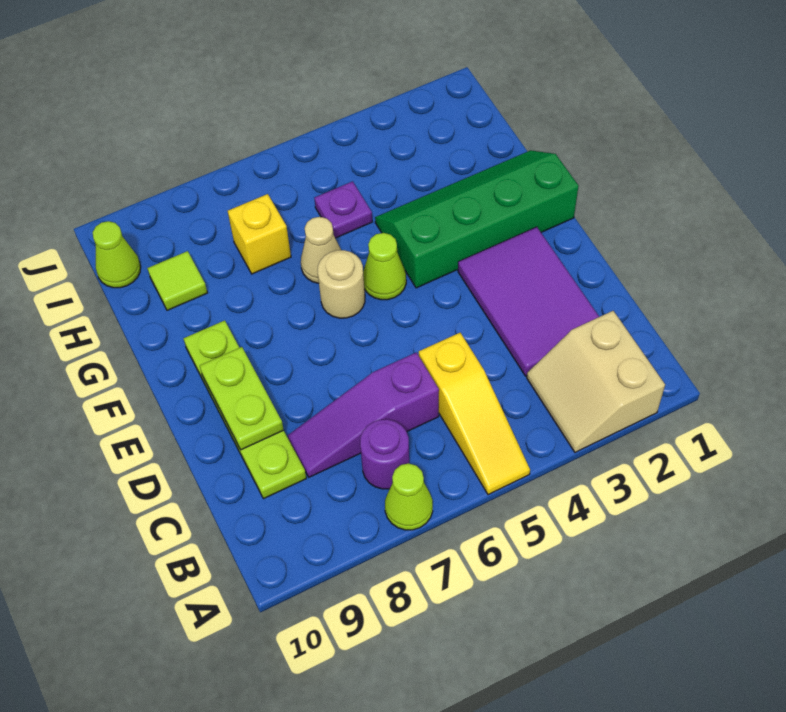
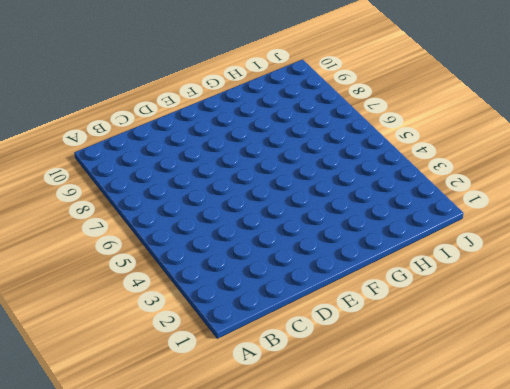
none -> tan slope A2:B3 level 1 top 2
none -> yellow slope A5:C5 level 1 top C
none -> lime cone A7 level 1

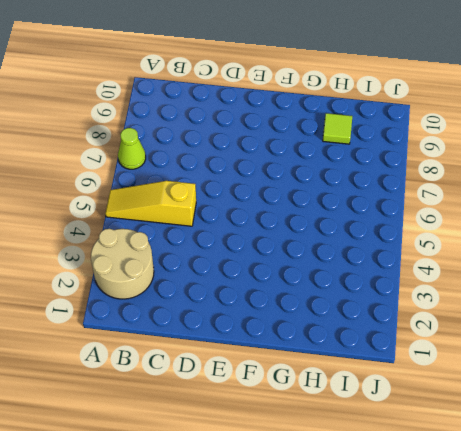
tan round brick A2:B3 level 1 -> tan slope A2:B3 level 1 top 2
none -> purple round brick B7 level 1
none -> purple tile C2:E3 level 1
none -> purple slope C6:C8 level 1 top 6

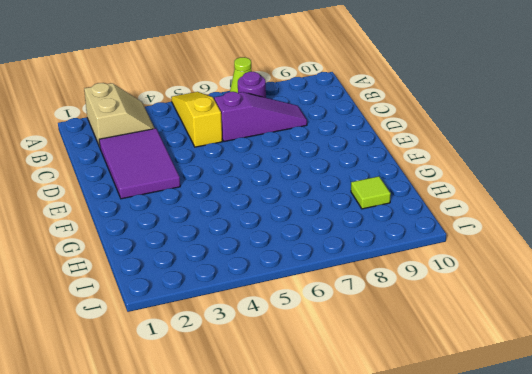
none -> lime plate C9:F9 level 1
none -> green slope F1:G4 level 1 top F
none -> lime cone F5 level 1

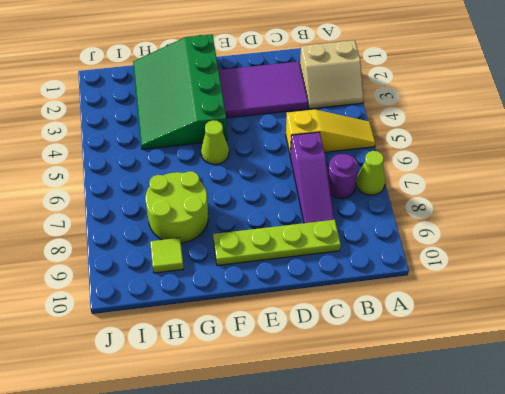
green slope F1:H4 level 1 top F -> green slope F1:G4 level 1 top F
lime round brick G7:H8 level 1 -> yellow brick H7 level 1
none -> tan round brick F6 level 1
none -> tan cone G6 level 1
none -> purple plate H5 level 1

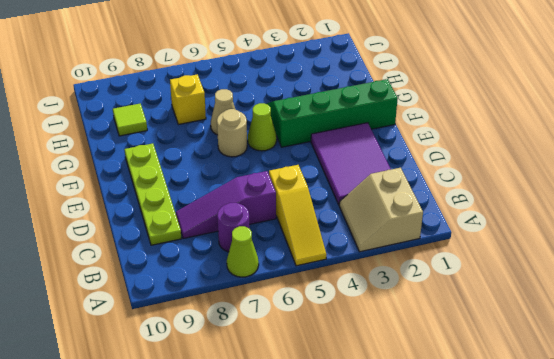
none -> purple plate H5 level 1
none -> lime cone I10 level 1
none -> lime plate D9:E9 level 2

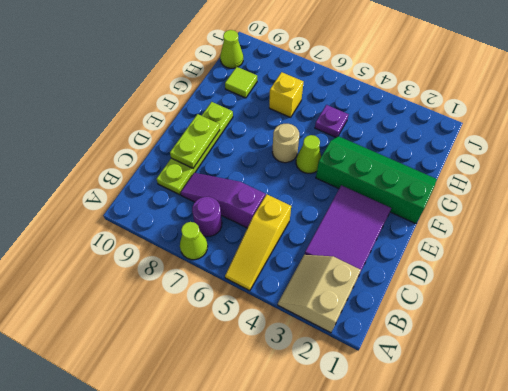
none -> tan cone G6 level 1

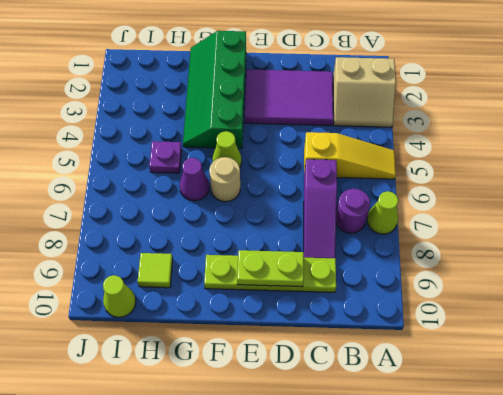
purple cone G6 level 1 -> tan cone G6 level 1
none -> yellow brick H7 level 1

